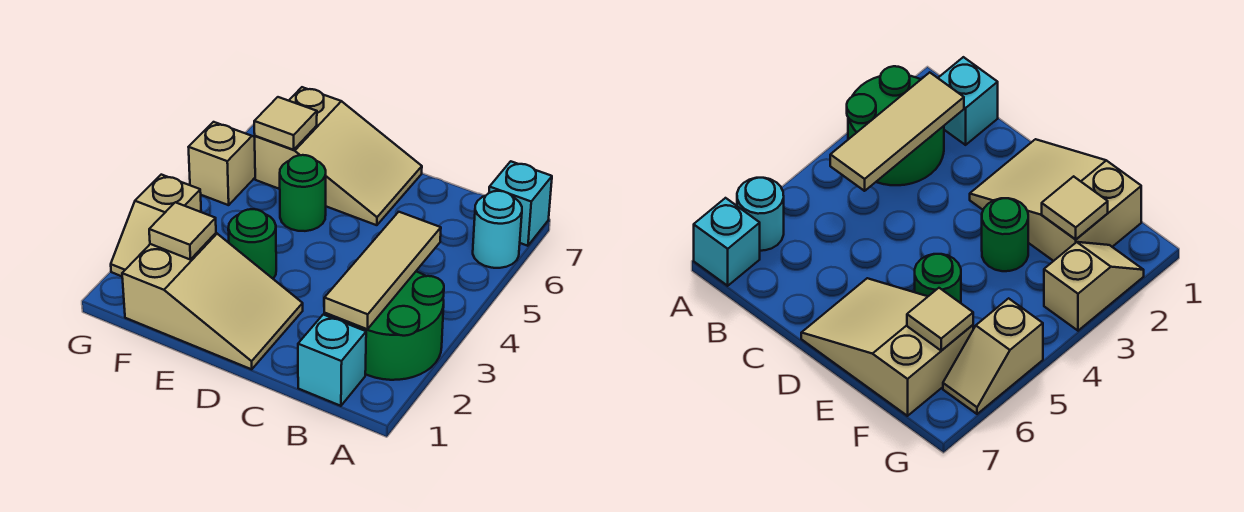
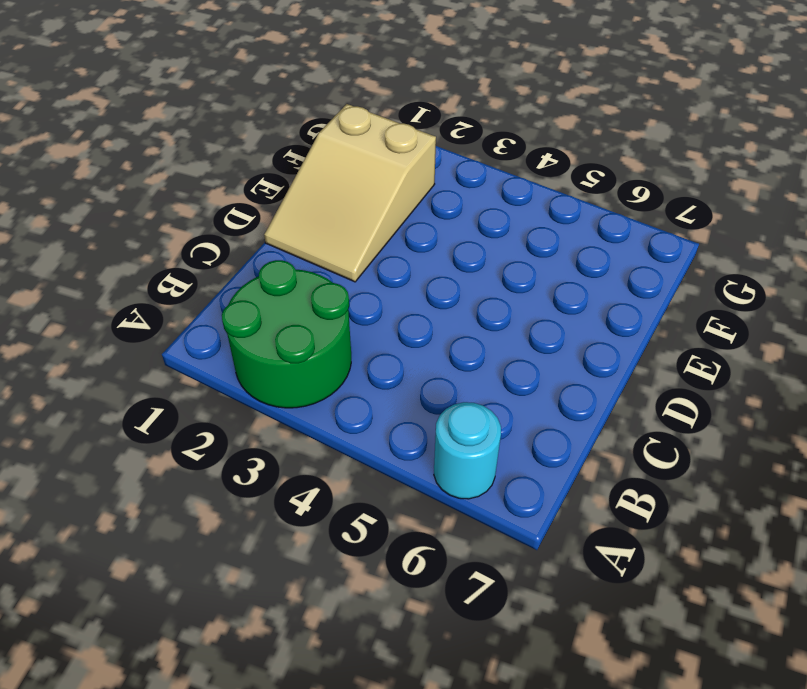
none -> cyan brick A7 level 1
none -> cyan brick B1 level 1
none -> tan slope D6:F7 level 1 top F

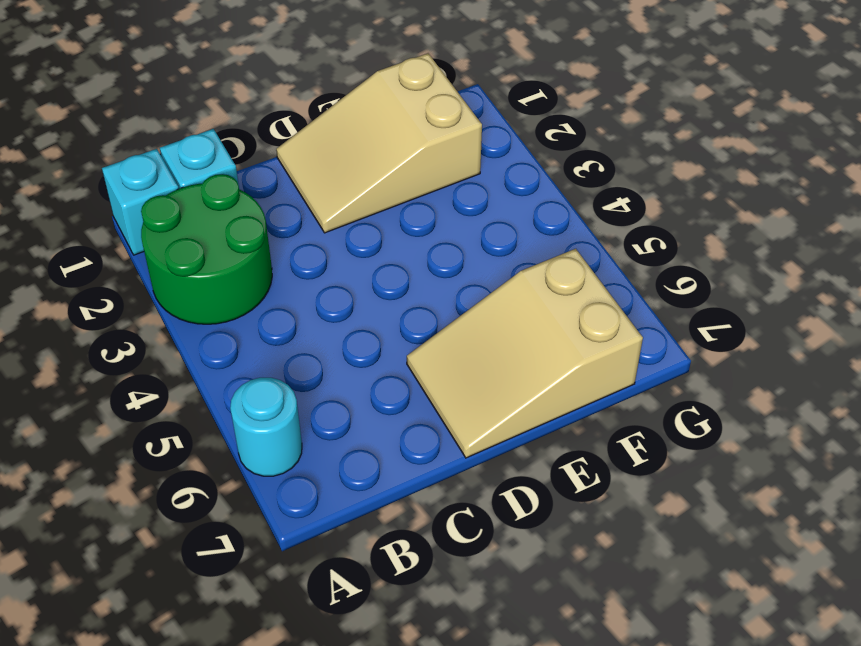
cyan brick A1 level 1 -> cyan brick A7 level 1
none -> green round brick E3 level 1
none -> green round brick E5 level 1
none -> tan slope G2:G3 level 1 top 3

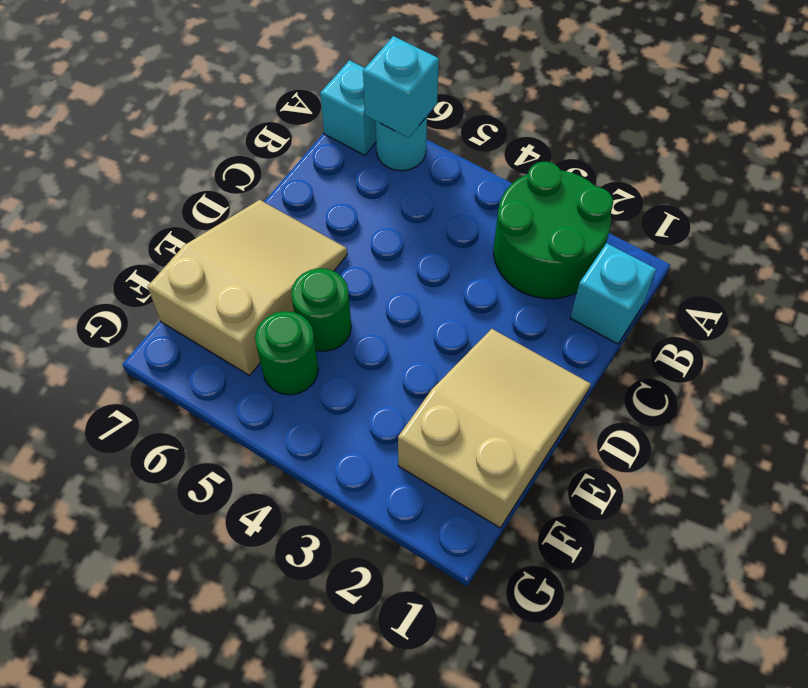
cyan brick A6 level 2 -> none
green round brick F5 level 1 -> green round brick E3 level 1
none -> tan slope G2:G3 level 1 top 3
none -> tan slope G5:G6 level 1 top 5
none -> tan tile B2:B4 level 2

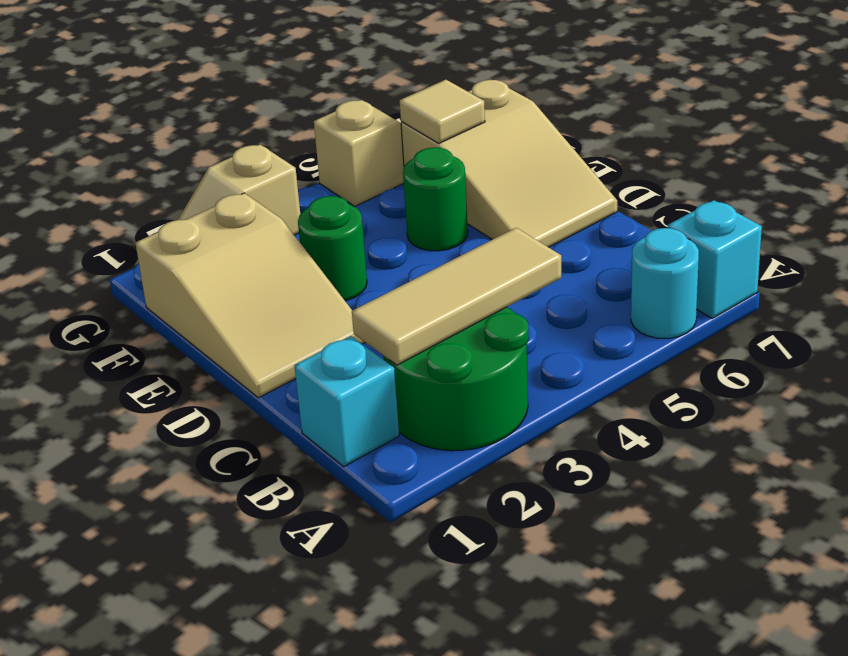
none -> tan tile F2 level 2

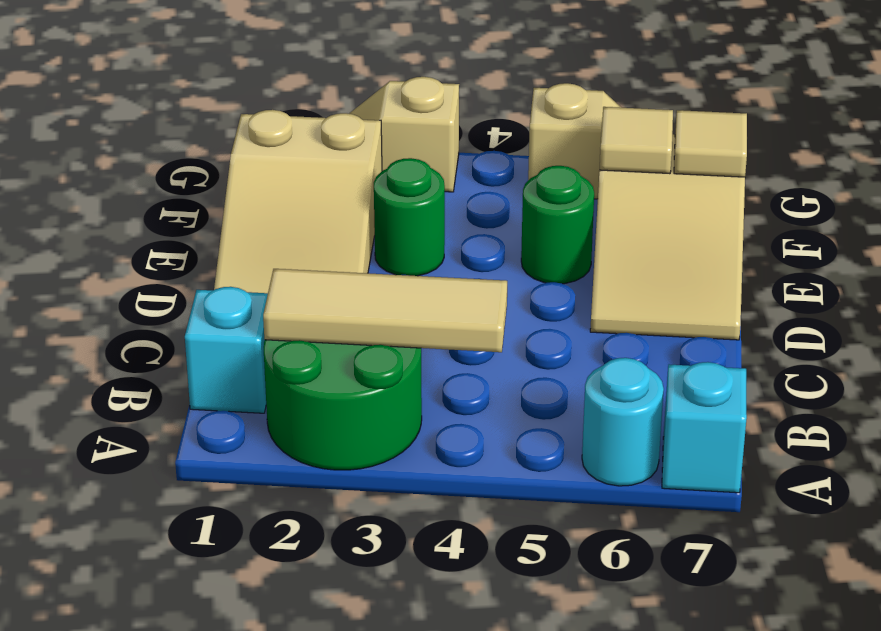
tan tile F7 level 2 -> tan tile F2 level 2

